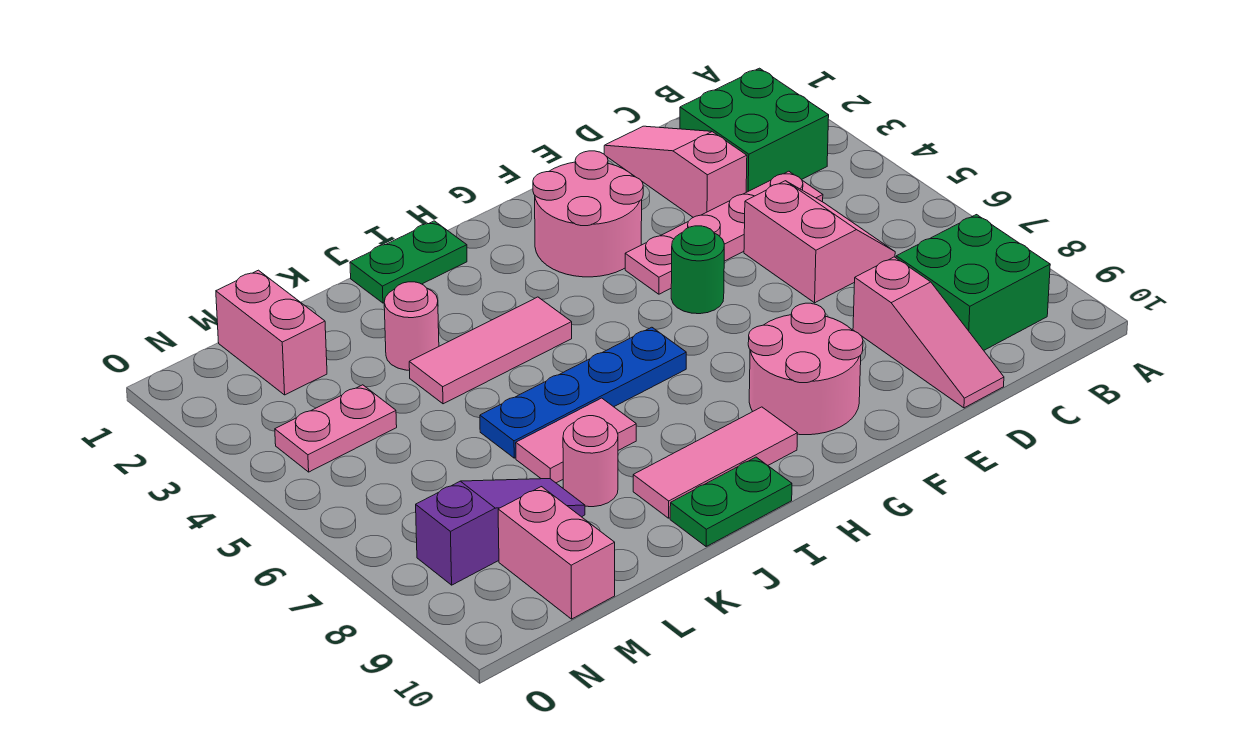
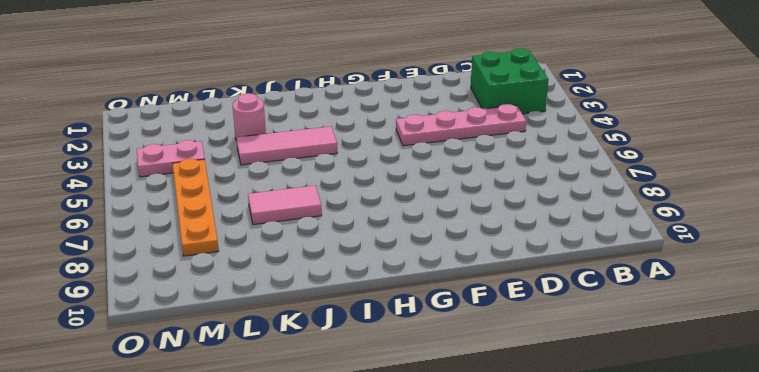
orange plate M5:M8 level 1 -> purple slope L8:N8 level 1 top N
none -> green brick B8:C9 level 1
none -> pink slope C5:D6 level 1 top D
none -> pink slope D1:D3 level 1 top 3

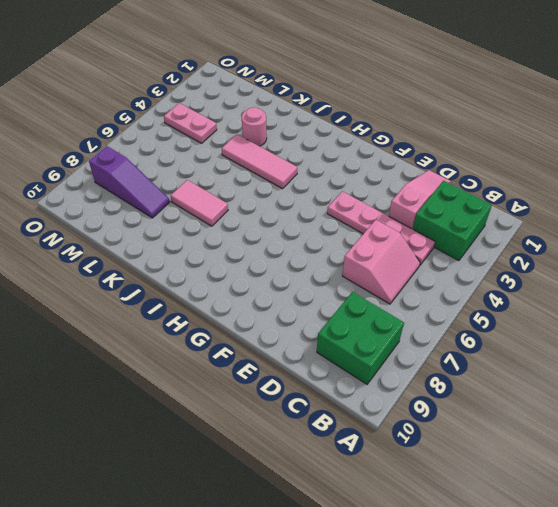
none -> pink slope D8:D10 level 1 top 8
none -> pink round brick F2:G3 level 1
none -> green round brick F5 level 1

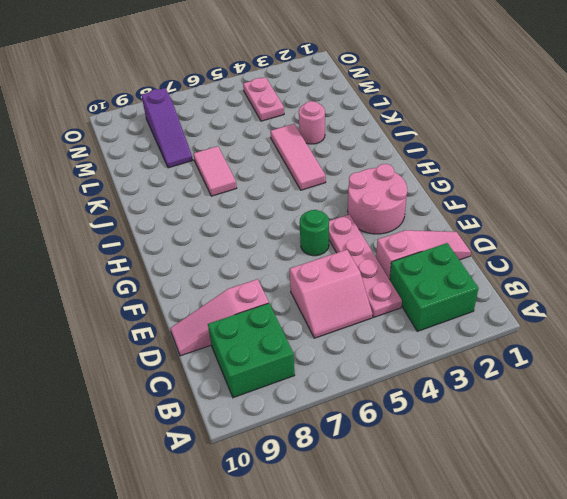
none -> pink round brick F8:G9 level 1
none -> blue plate H6:K6 level 1
none -> pink tile H9:J9 level 1

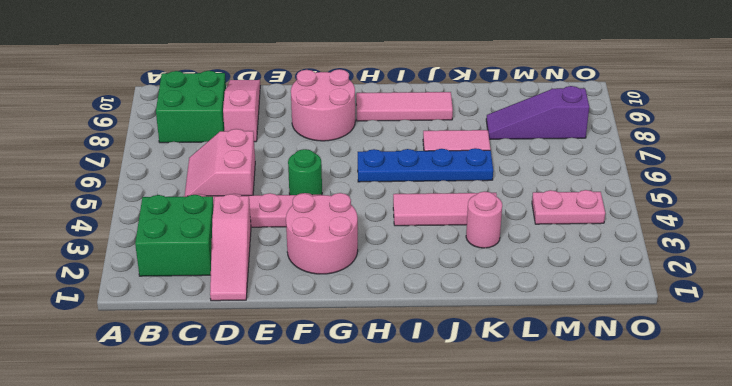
none -> green plate I1:J1 level 1
none -> green plate I10:J10 level 1
none -> pink round brick K8 level 1

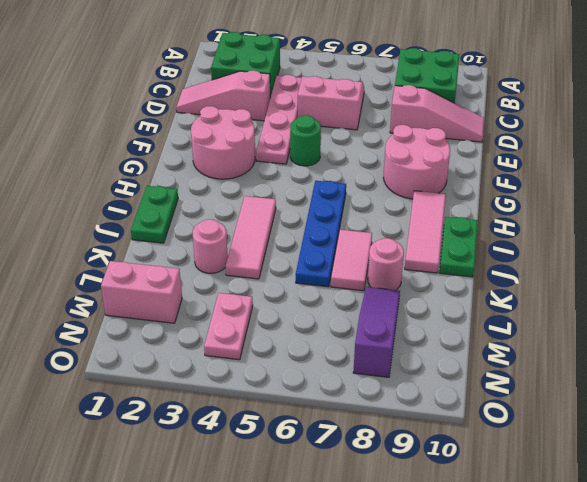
none -> pink brick M9:M10 level 1

